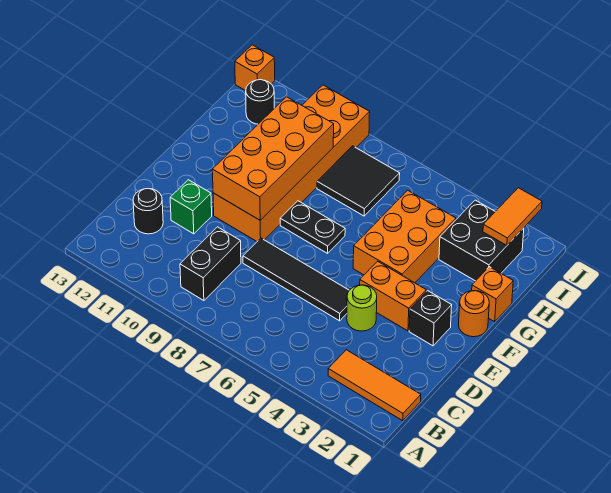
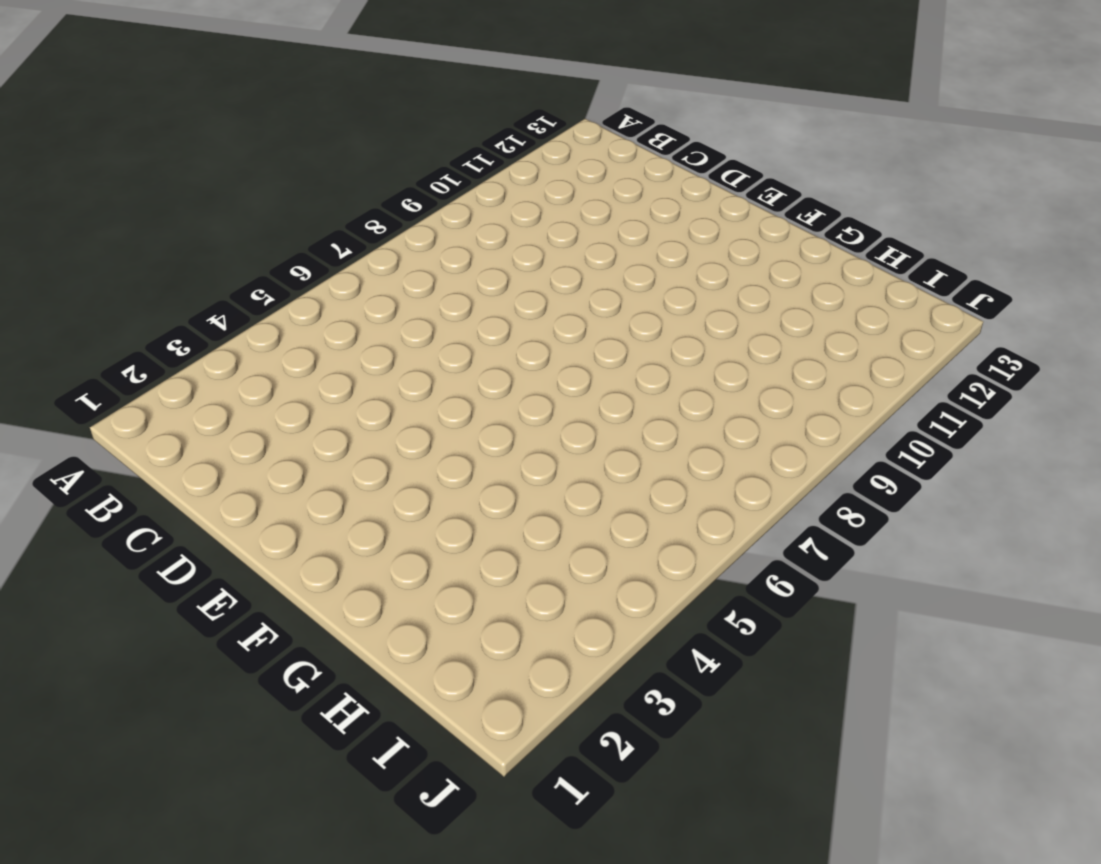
none -> orange tile B1:B3 level 1
none -> black brick B9:C9 level 1
none -> black round brick C12 level 1

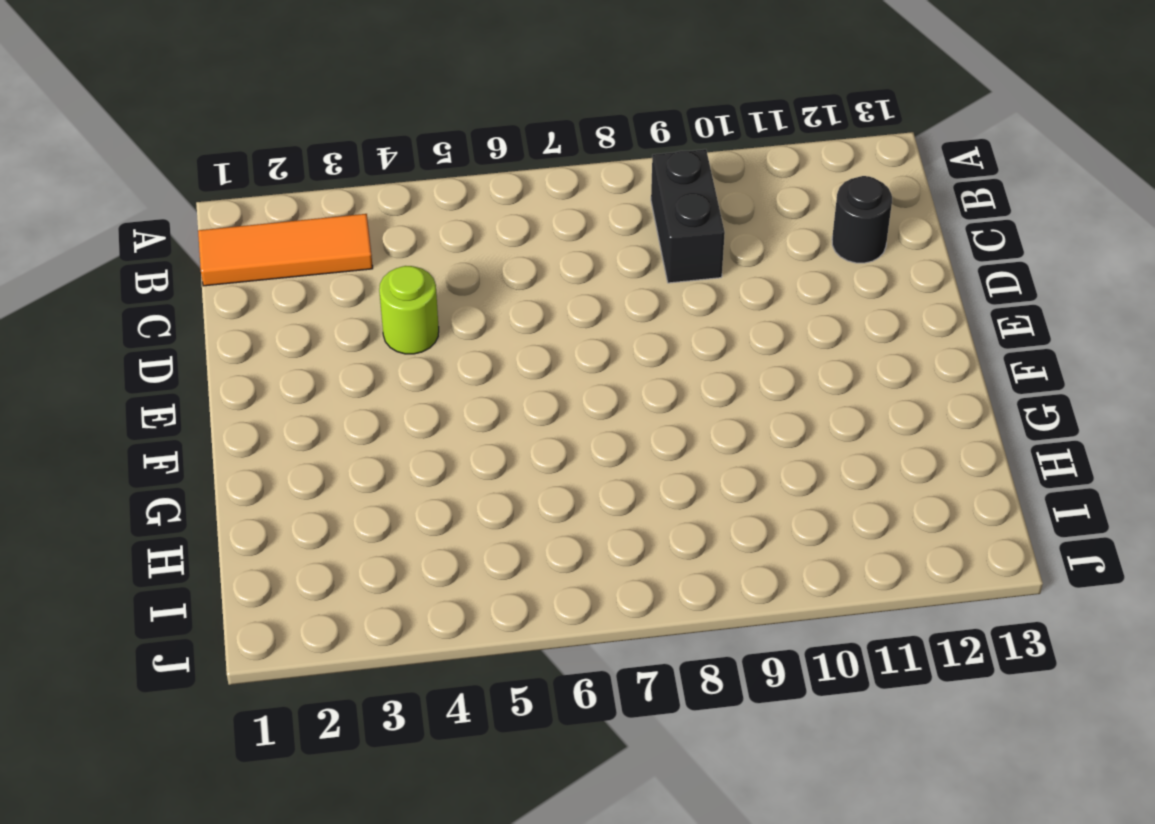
none -> black tile D5:D8 level 1
none -> green brick D11 level 1
none -> black brick E2 level 1

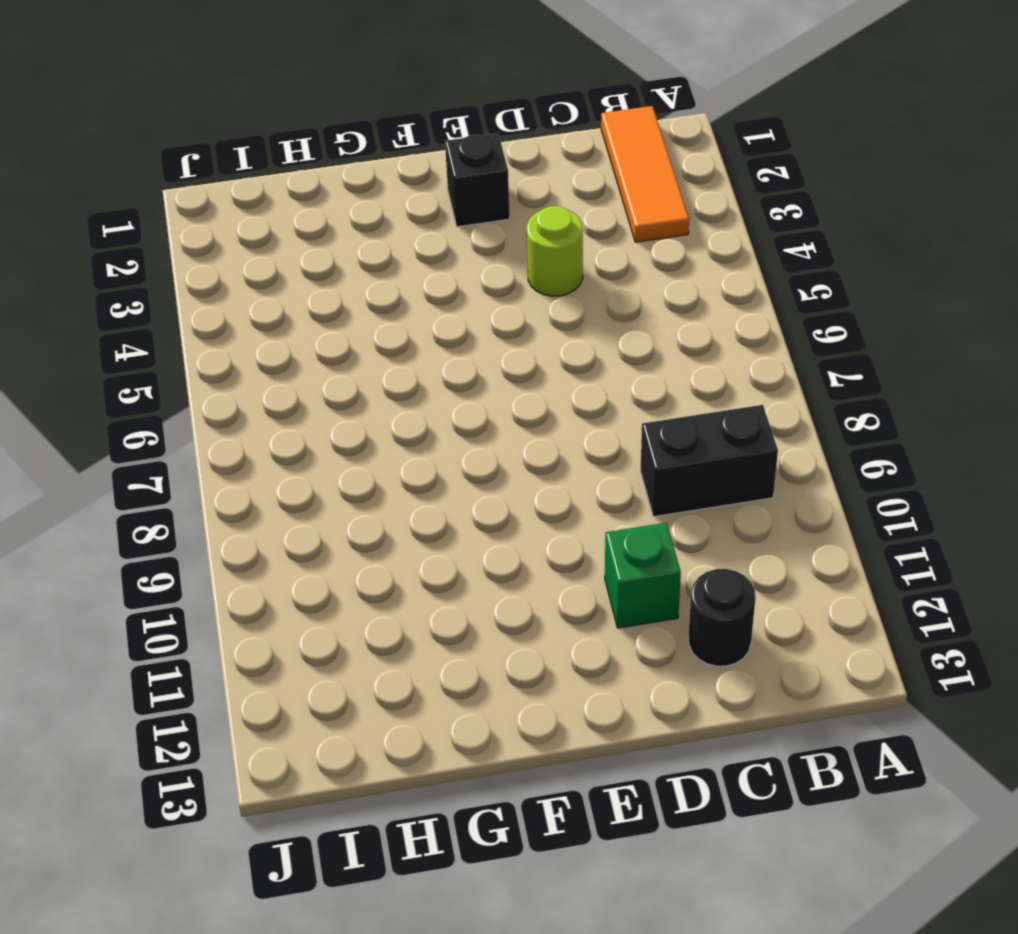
none -> black tile D5:D8 level 1
none -> orange brick E3:E4 level 1
none -> orange brick E9:J10 level 1

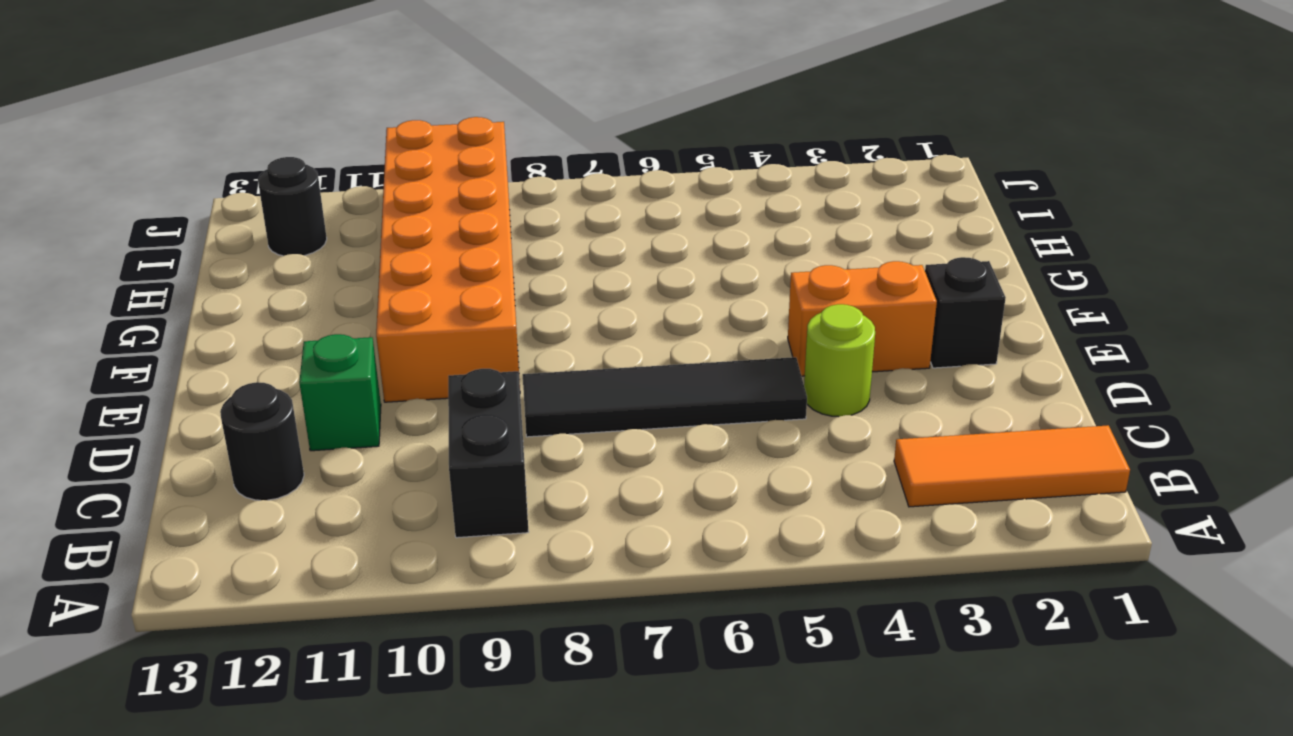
none -> orange round brick F1 level 1
none -> orange brick F4:H5 level 1
none -> black plate F7:F8 level 1

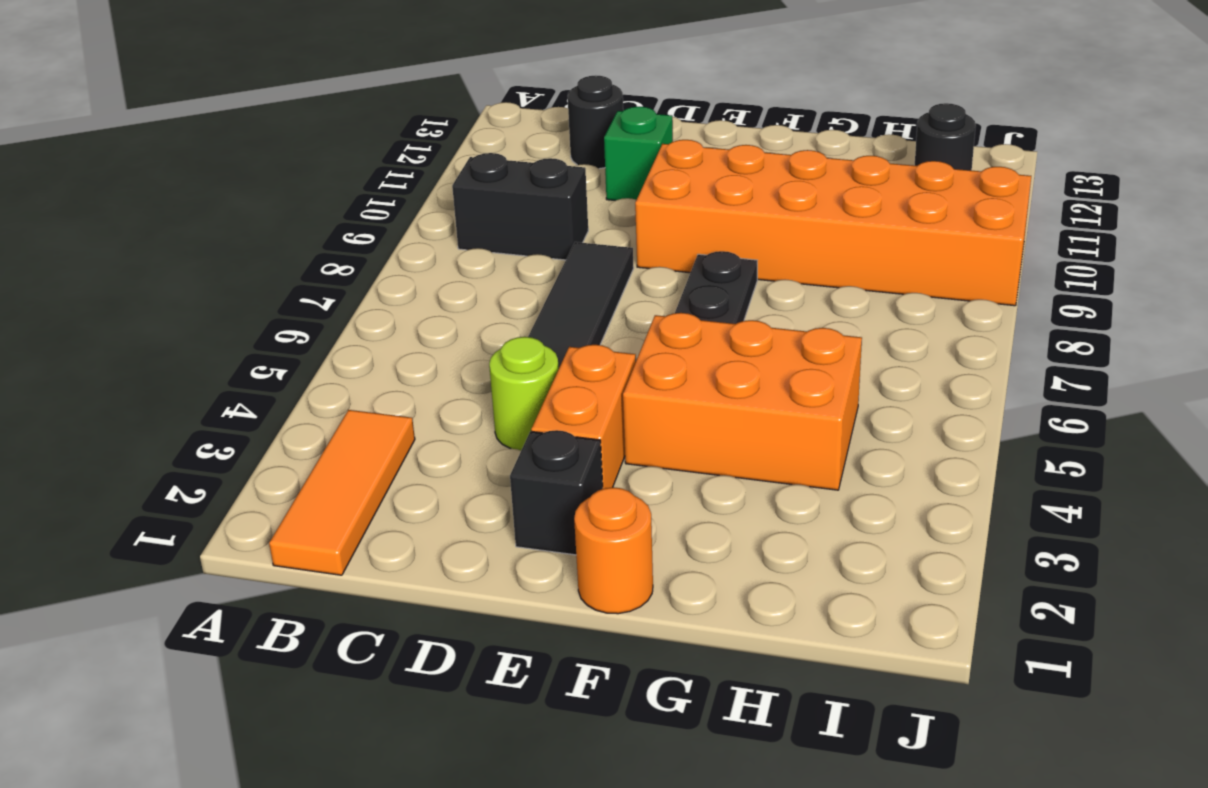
none -> orange brick G1 level 1
none -> black brick H2:I3 level 1
none -> black tile H7:I8 level 1

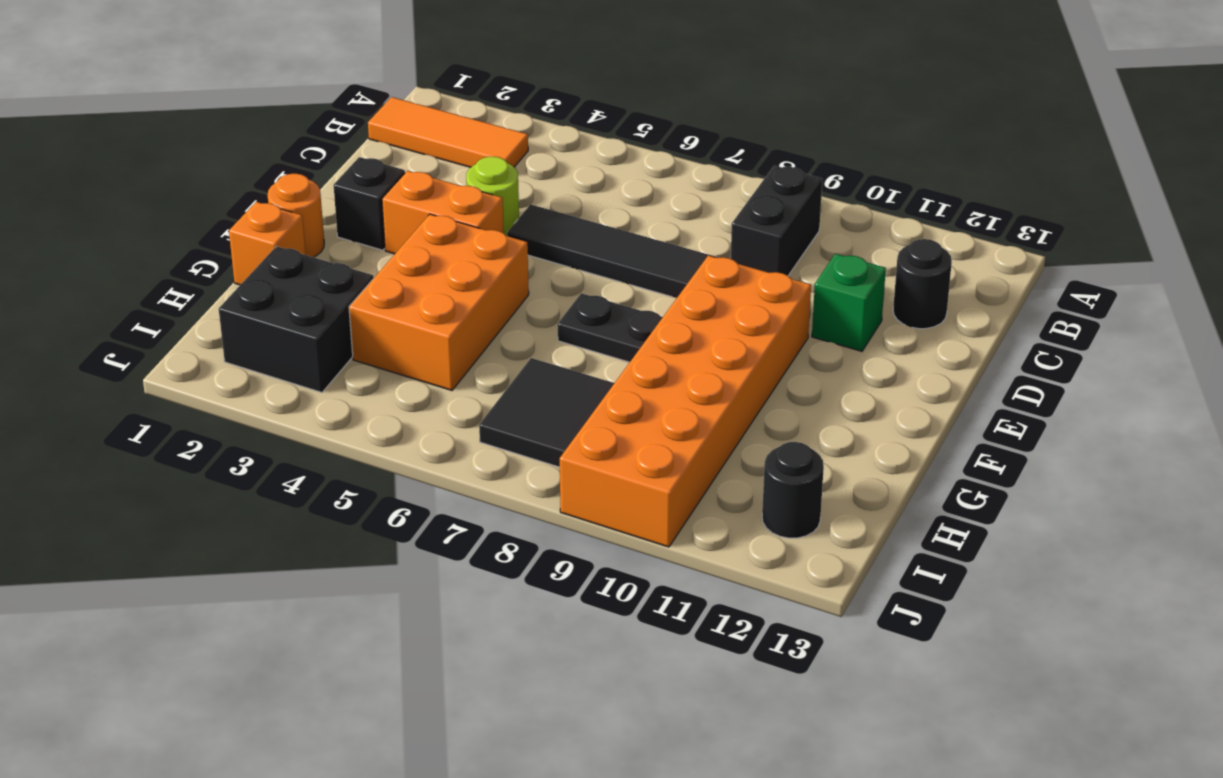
none -> orange brick J13 level 1
none -> orange brick E9:H10 level 2
none -> orange tile I2:J2 level 2

